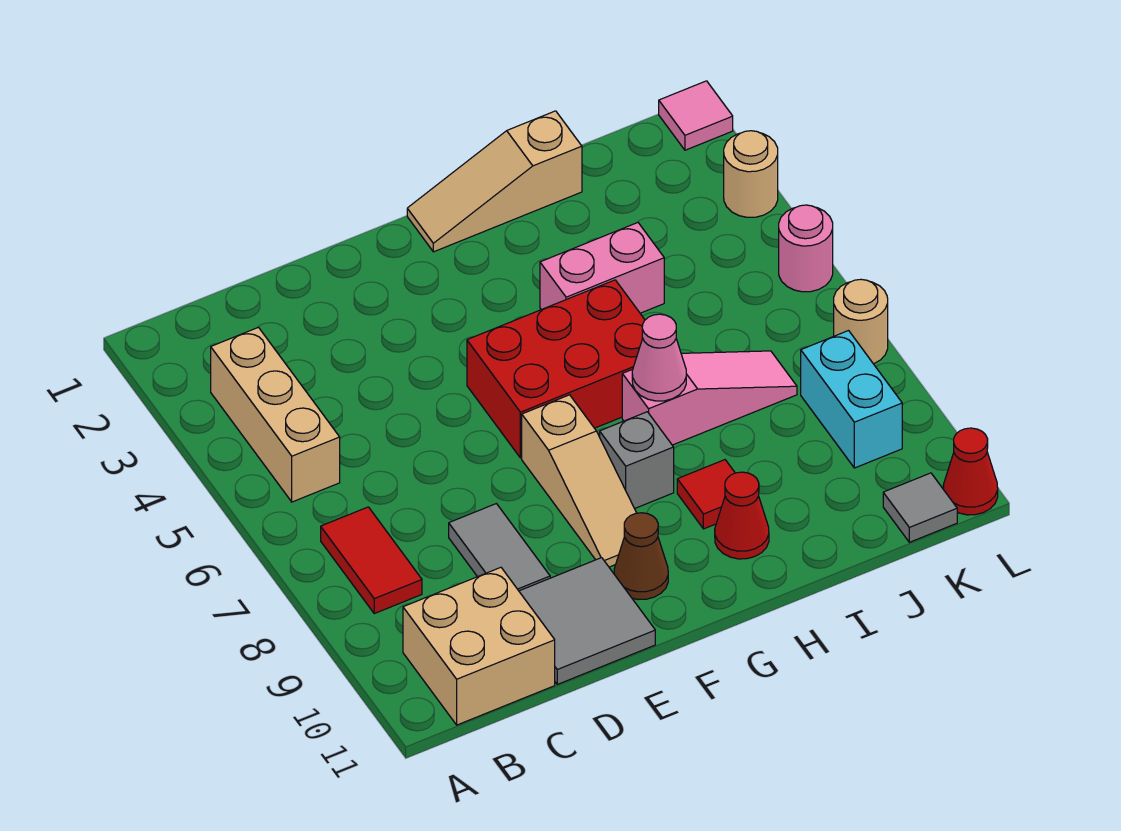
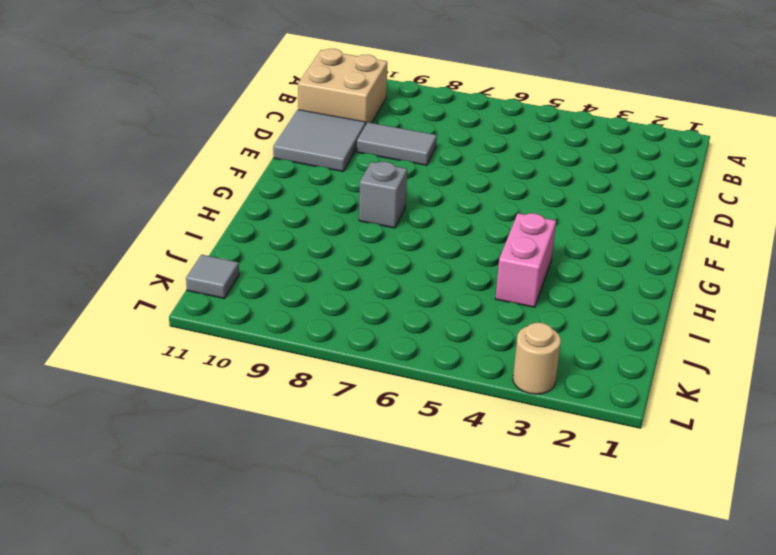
none -> tan brick B3:B5 level 1
none -> red tile B7:B8 level 1
none -> red brick F5:H6 level 1

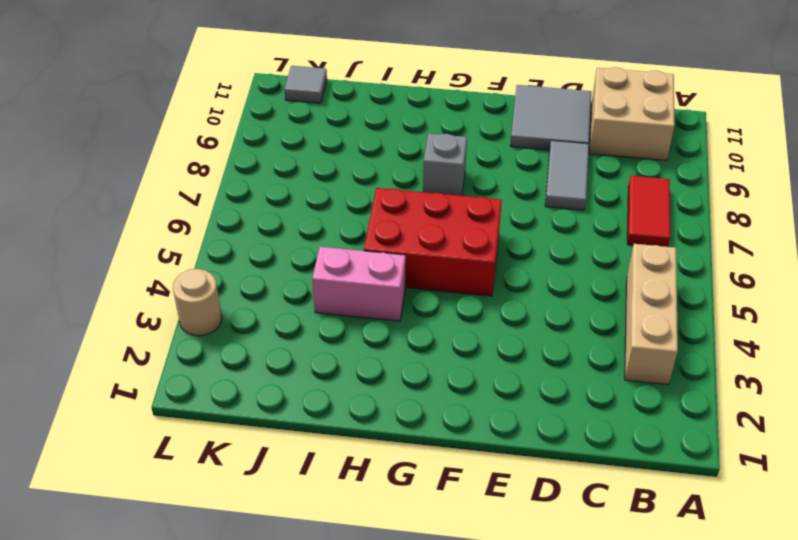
none -> tan slope F7:F9 level 1 top 7
none -> brown cone F10 level 1
none -> tan slope G1:I1 level 1 top I

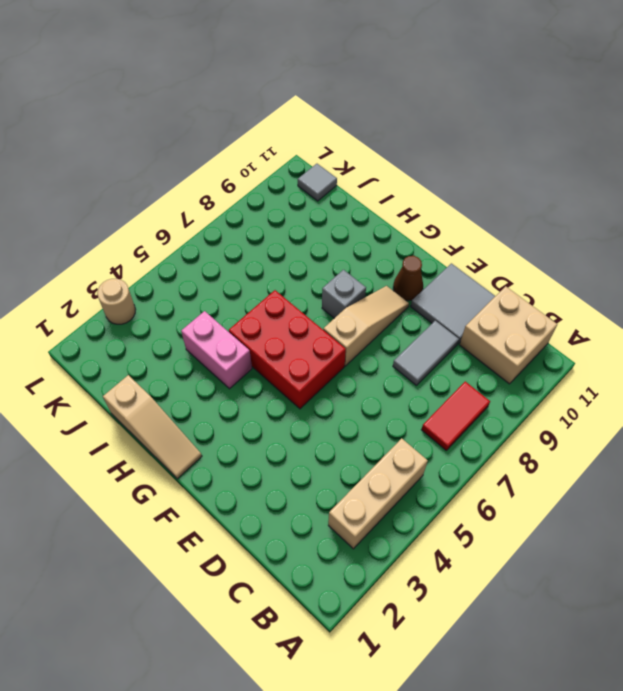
none -> pink slope H7:J7 level 1 top H
none -> red tile H9 level 1
none -> red cone H10 level 1

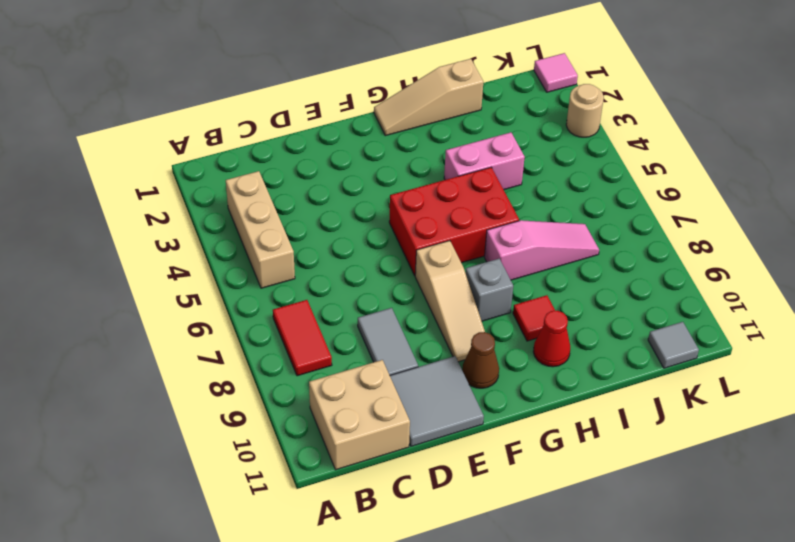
none -> cyan brick K8:K9 level 1
none -> pink round brick L5 level 1
none -> tan round brick L7 level 1

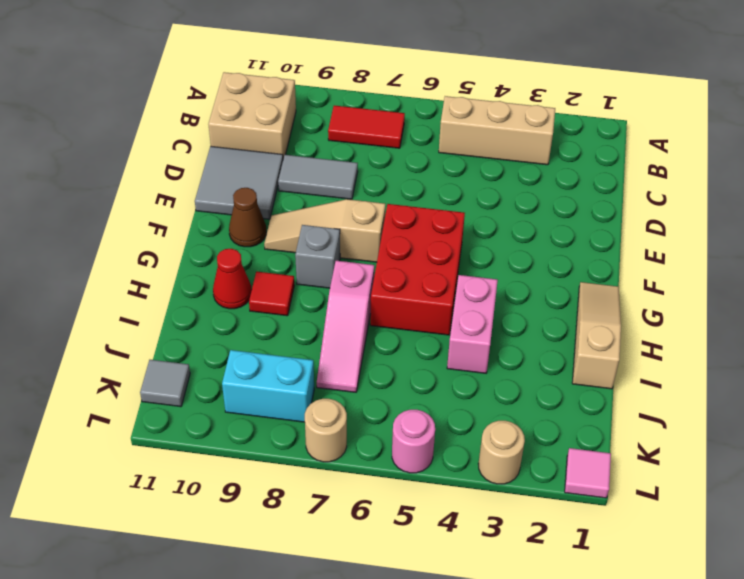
none -> red cone L11 level 1
none -> pink cone H7 level 2

